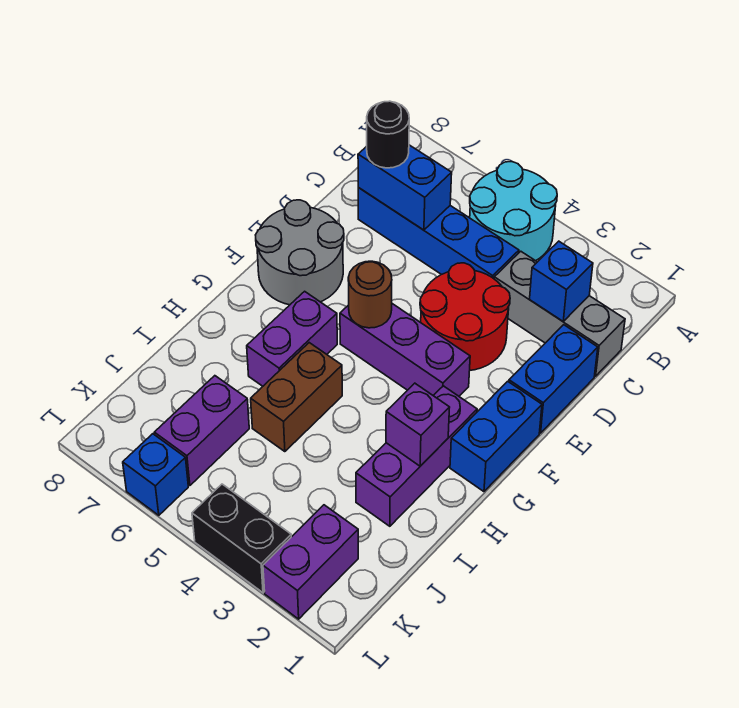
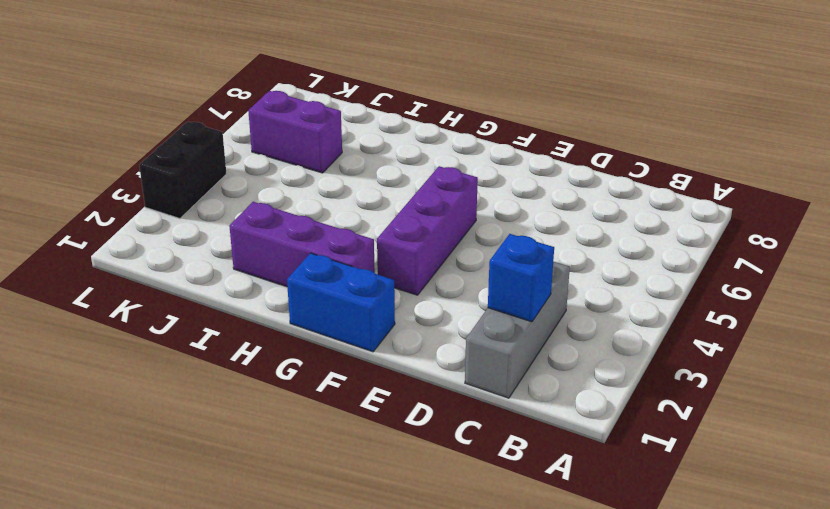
none -> cyan round brick A4:B5 level 1
none -> blue brick C4:C7 level 1
none -> blue brick D1:E1 level 1

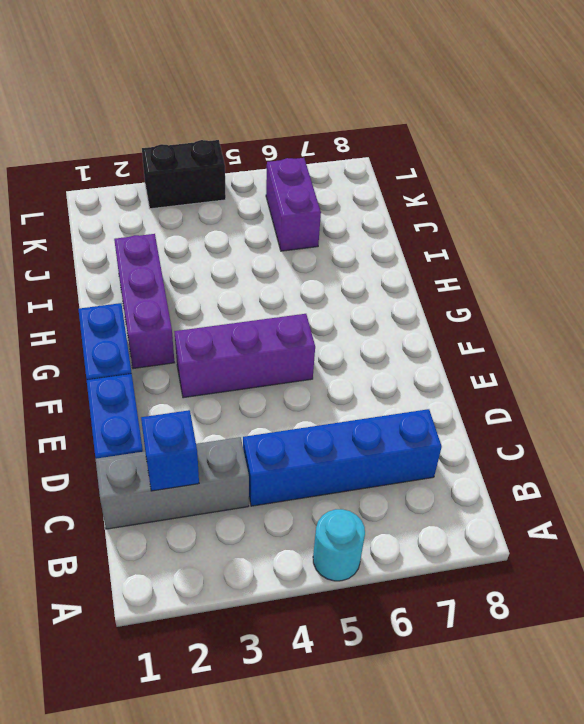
cyan round brick A5 level 1 -> cyan round brick A4:B5 level 1
none -> red round brick D3:E4 level 1
none -> grey round brick E7:F8 level 1
none -> purple brick G6:H6 level 1

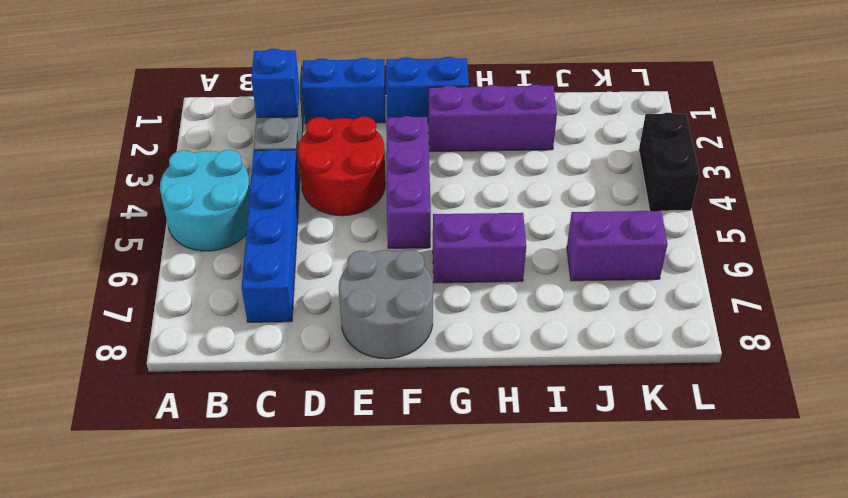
none -> brown brick H5:I5 level 1
none -> purple brick K2:L2 level 1
none -> blue brick L6 level 1

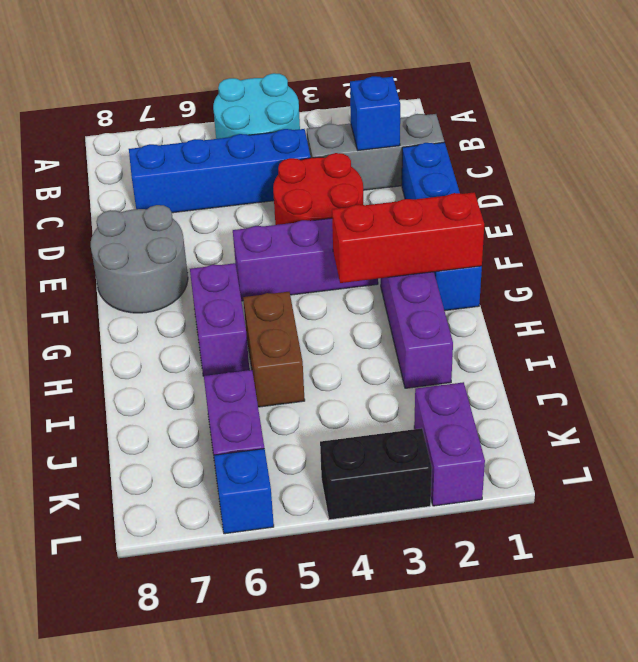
red brick G1:G3 level 2 -> none
none -> blue brick C6:C7 level 2
none -> brown round brick F5 level 2
none -> purple brick H2 level 2

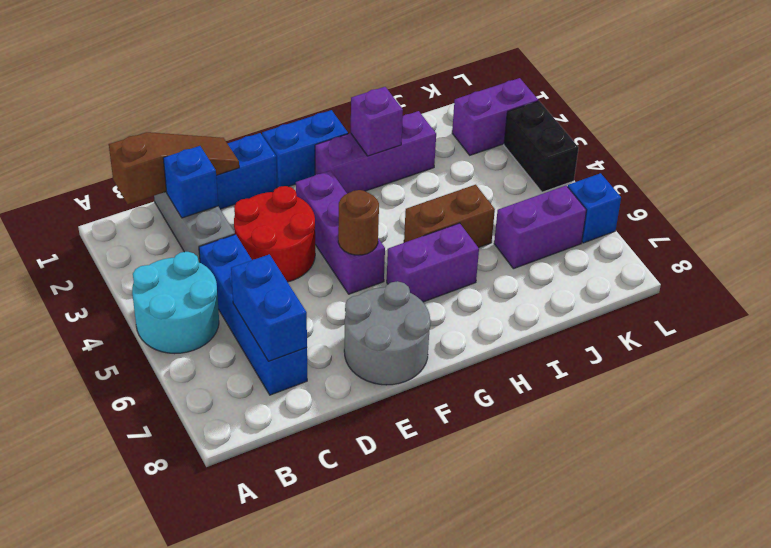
brown slope B1:D1 level 2 top B -> none
none -> black round brick C7 level 3

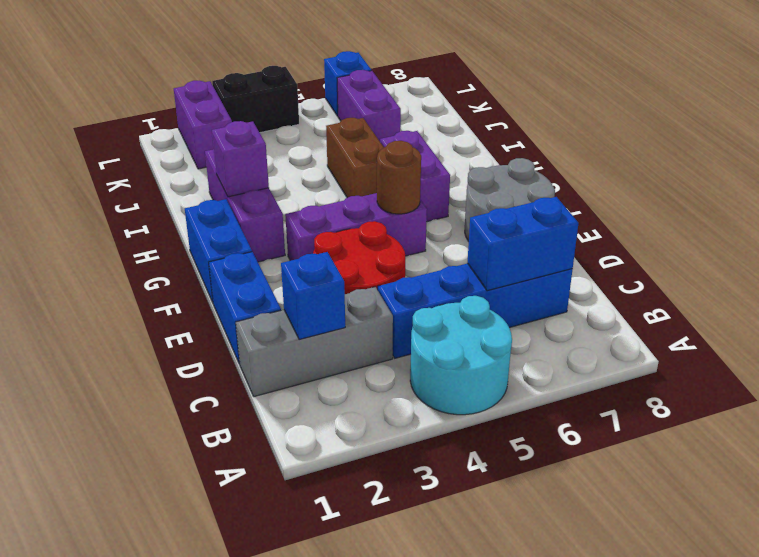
none -> black round brick C7 level 3

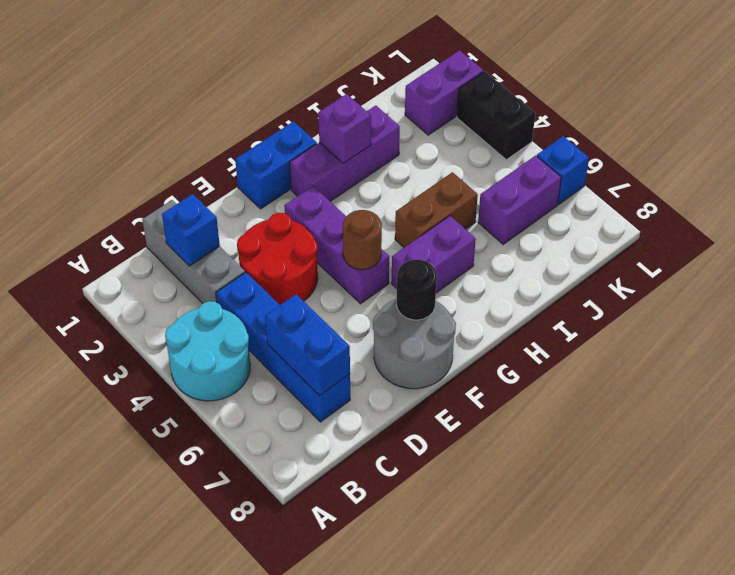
black round brick F7 level 2 -> black round brick C7 level 3
none -> blue brick D1:E1 level 1

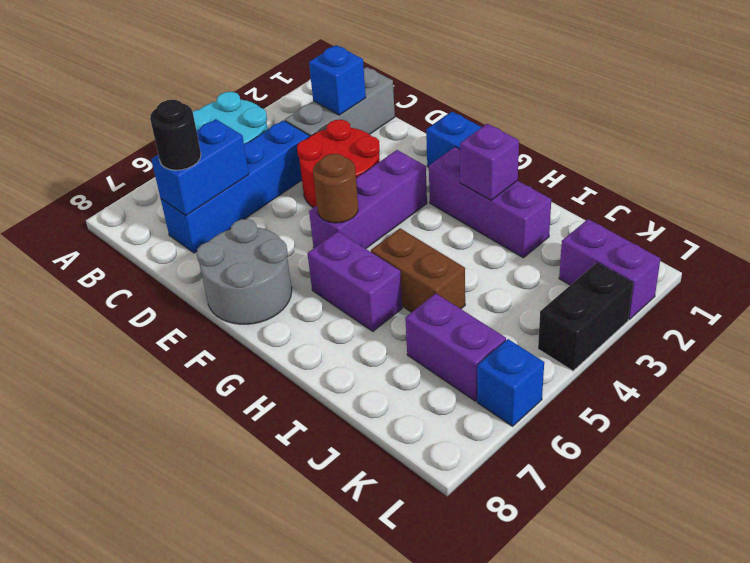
none -> blue brick D1:E1 level 1

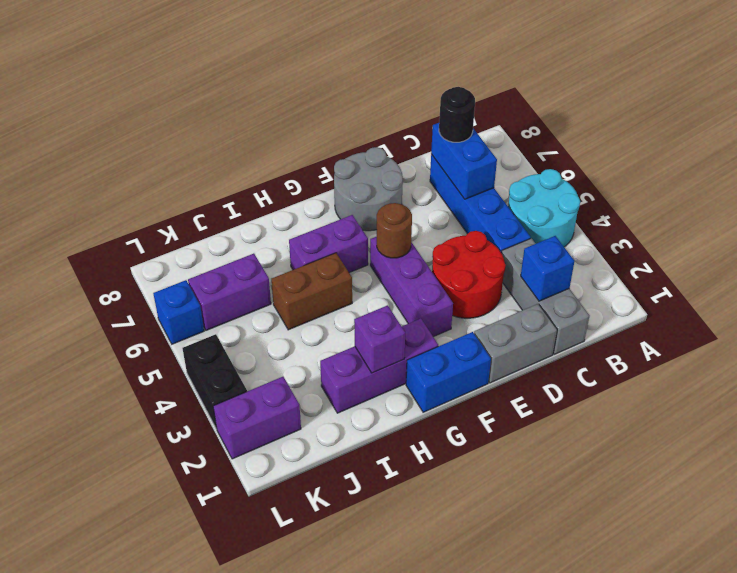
grey brick D1:E1 level 1 -> blue brick D1:E1 level 1

